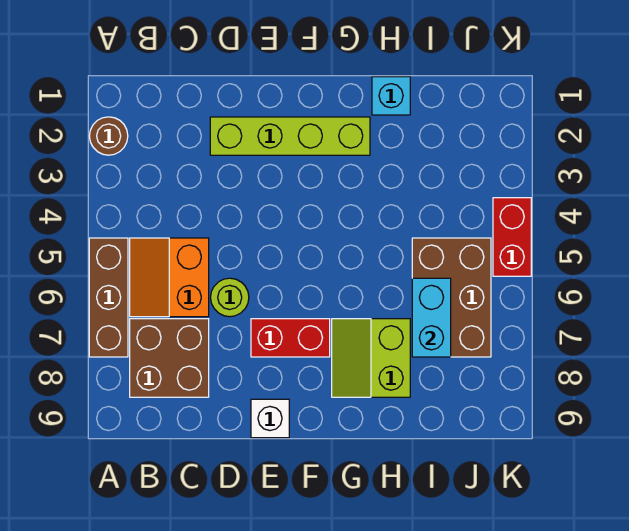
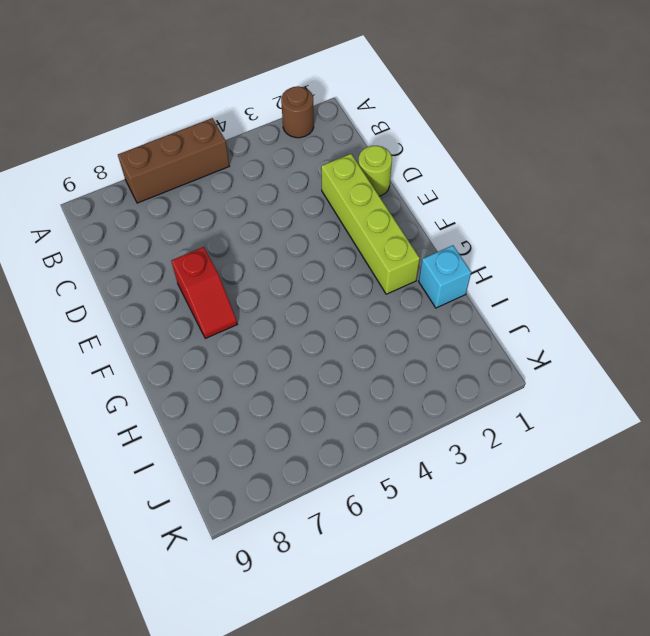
lime round brick D1 level 1 -> lime round brick D6 level 1
red slope E7:F7 level 1 top E -> red brick E7:F7 level 1
none -> orange slope B5:C6 level 1 top C
none -> brown brick B7:C8 level 1
none -> white brick E9 level 1

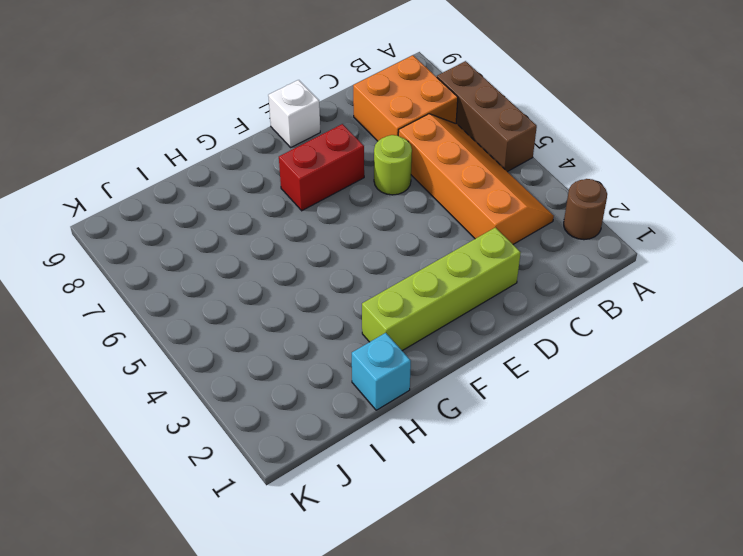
orange slope B3:C6 level 1 top C -> orange slope B5:C6 level 1 top C
orange brick B7:C8 level 1 -> brown brick B7:C8 level 1
none -> lime slope G7:H8 level 1 top H
none -> brown brick I5:J7 level 1
none -> red brick K4:K5 level 1

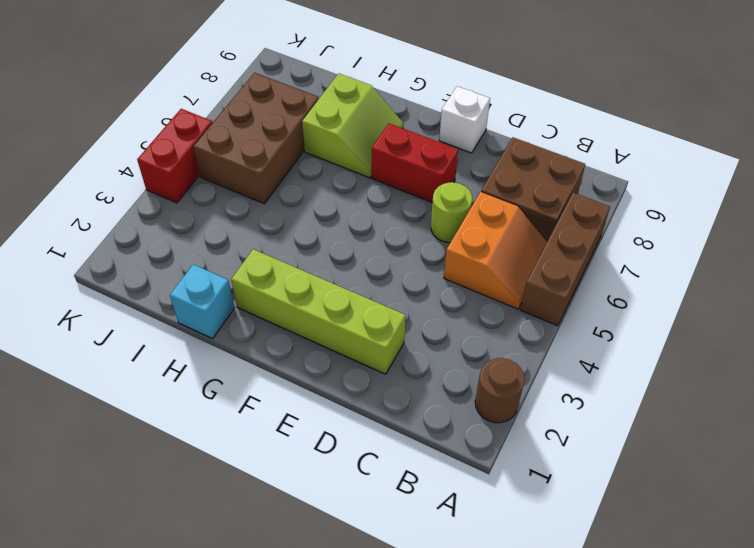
none -> cyan brick I6:I7 level 2

